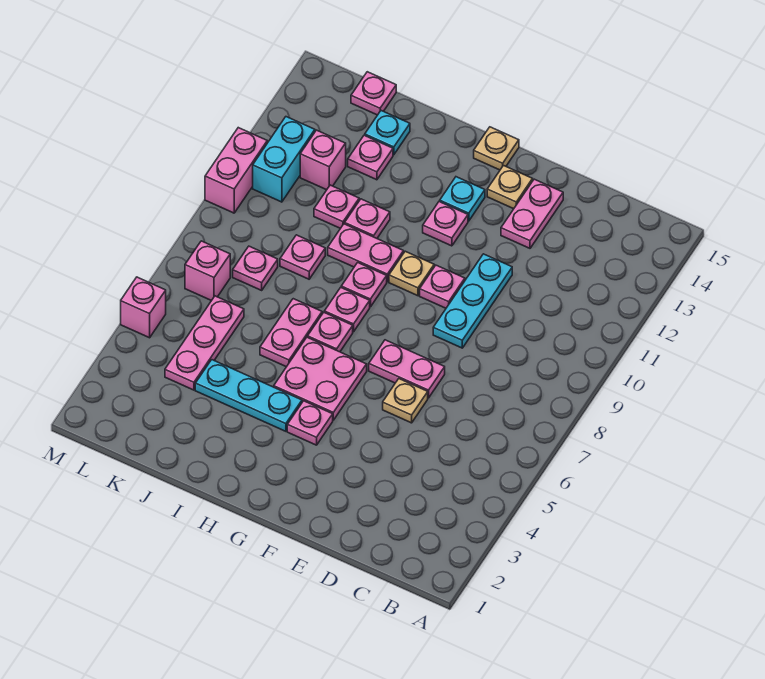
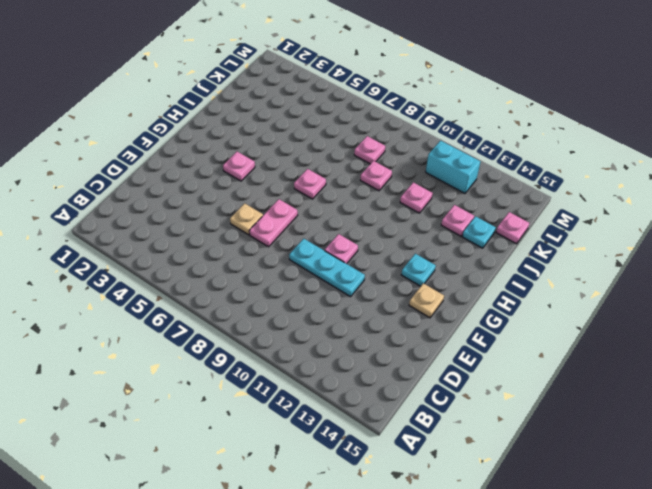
none -> pink plate E13:E14 level 1
none -> pink plate G5:H6 level 1
none -> tan plate G10 level 1
none -> pink plate G12 level 1

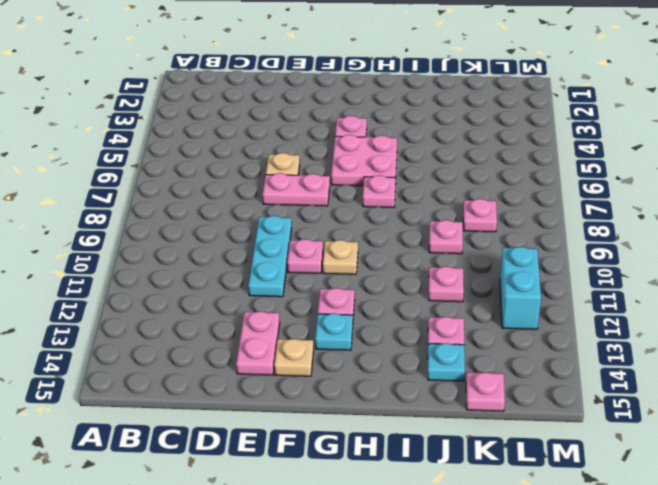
none -> tan plate G15 level 1
none -> cyan plate H4:J4 level 1
none -> pink plate H8 level 1
none -> pink plate H9 level 1

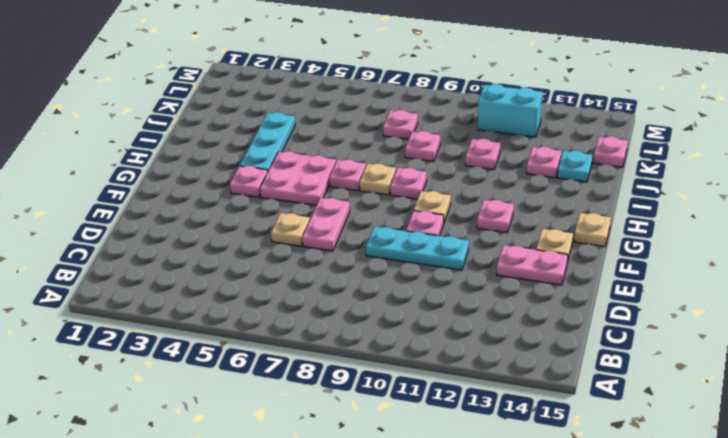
tan plate H8 level 1 -> pink plate H8 level 1
none -> cyan plate G13 level 1
none -> pink plate H10:I10 level 1
none -> pink plate I6:I7 level 1
none -> pink plate I11 level 1

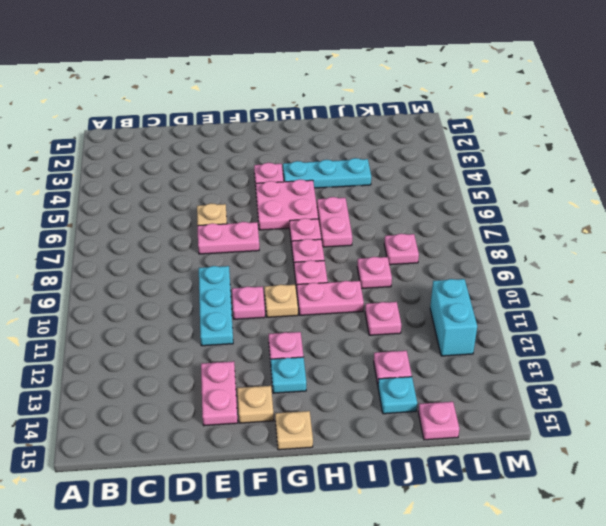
none -> pink plate I11 level 1
none -> pink plate K4:K6 level 1
none -> pink brick K12 level 1
none -> pink brick L7 level 1

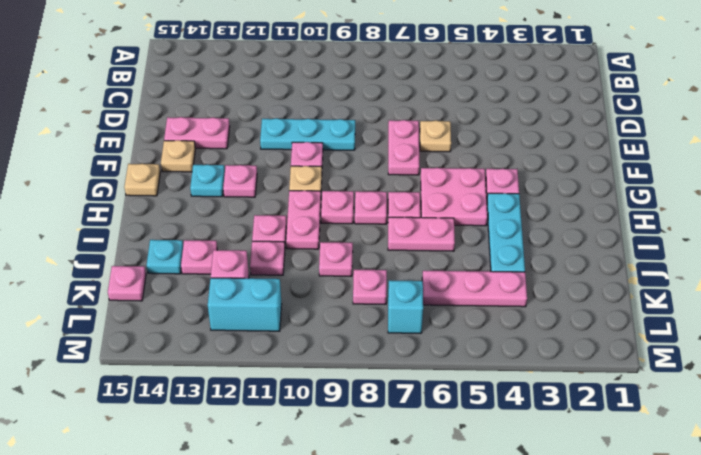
cyan brick L7 level 1 -> pink brick L7 level 1
none -> pink brick M5 level 1
none -> pink brick M10:M11 level 1

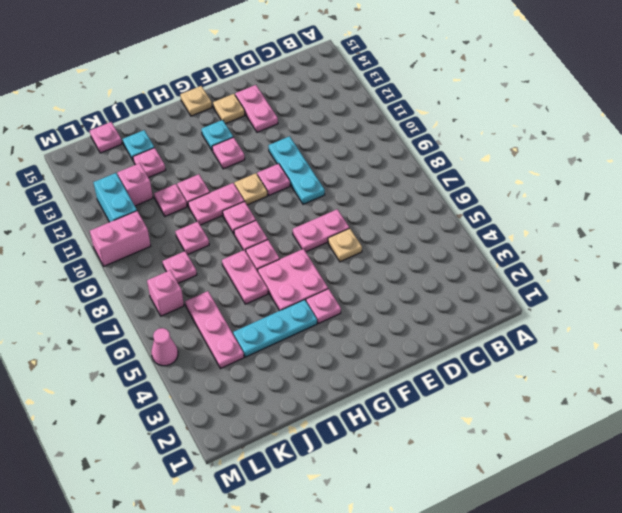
pink brick L10:M10 level 1 -> pink brick M10:M11 level 1
pink cone M5 level 1 -> pink brick M5 level 1

